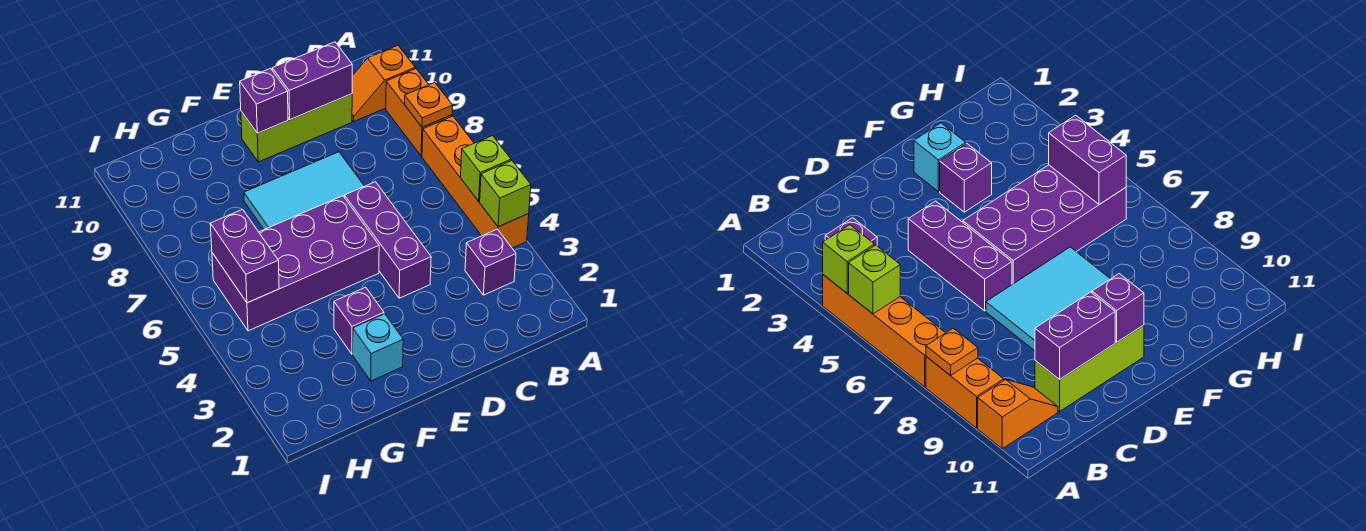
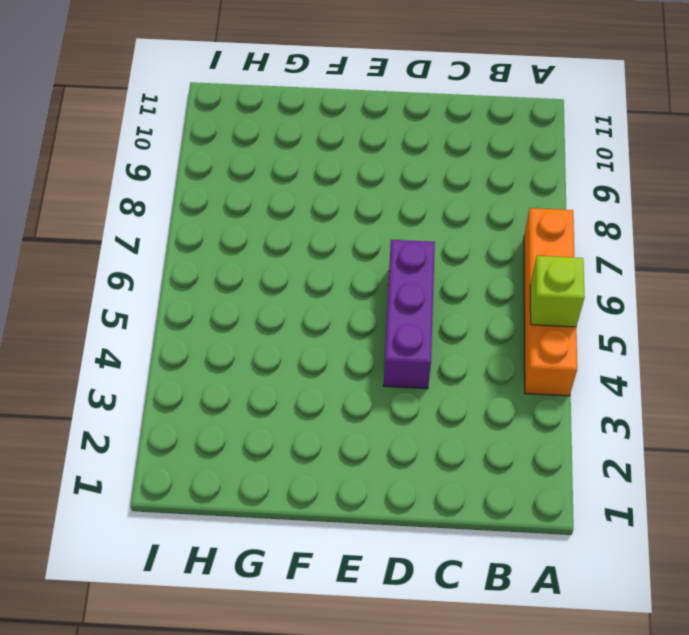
none -> orange brick A8:A9 level 1
none -> orange slope A10:B10 level 1 top A
none -> purple brick B3 level 1

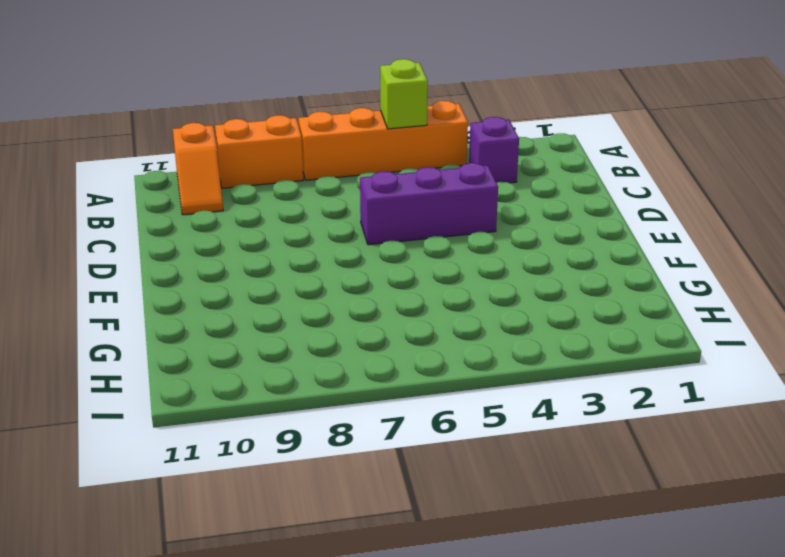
none -> lime brick C10:E10 level 1
none -> cyan tile D7:F8 level 1
none -> purple brick E5:H6 level 1

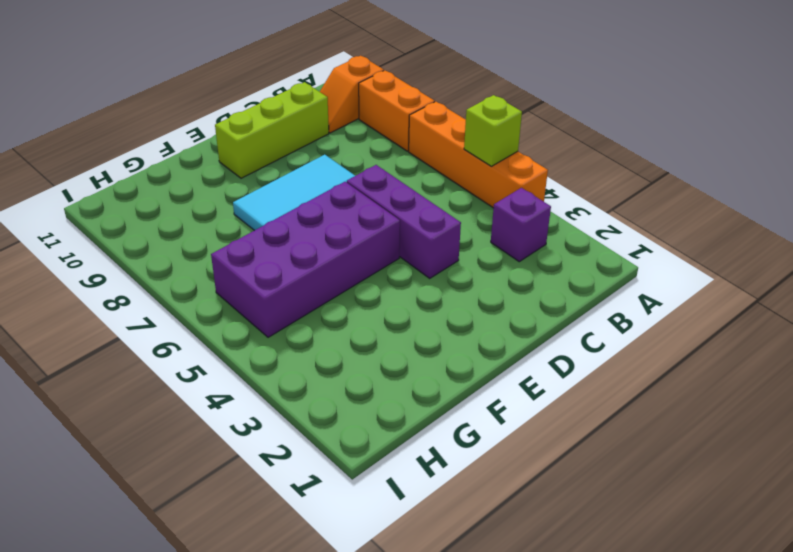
none -> cyan brick F2 level 1
none -> purple brick F3 level 1
none -> lime brick A4 level 2

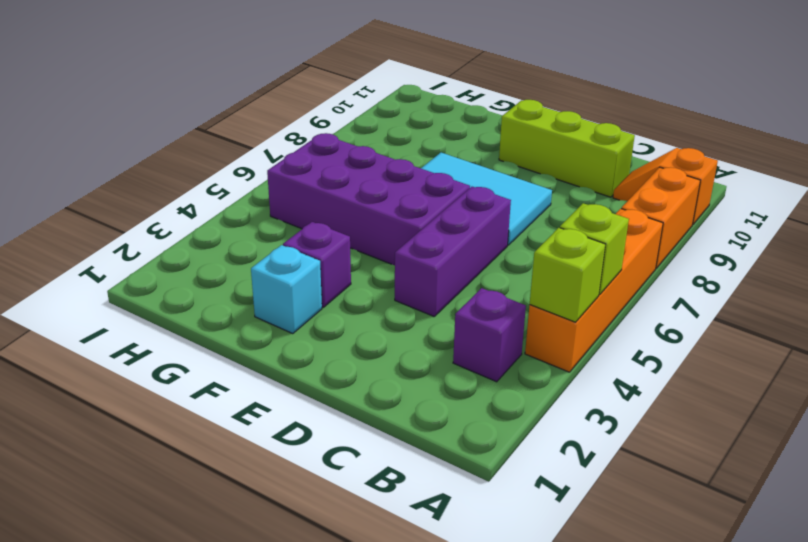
none -> orange plate A8 level 2
none -> purple brick C10:D10 level 2
none -> purple brick E10 level 2

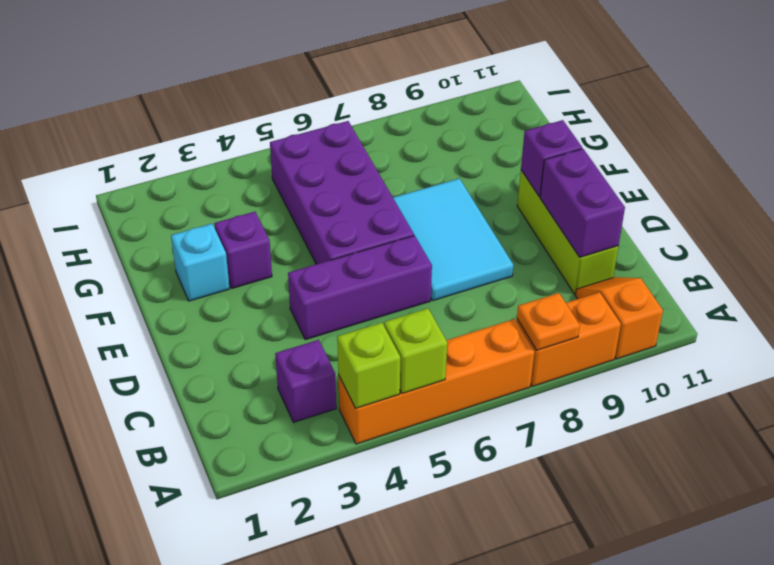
none -> purple brick H5:H6 level 2

